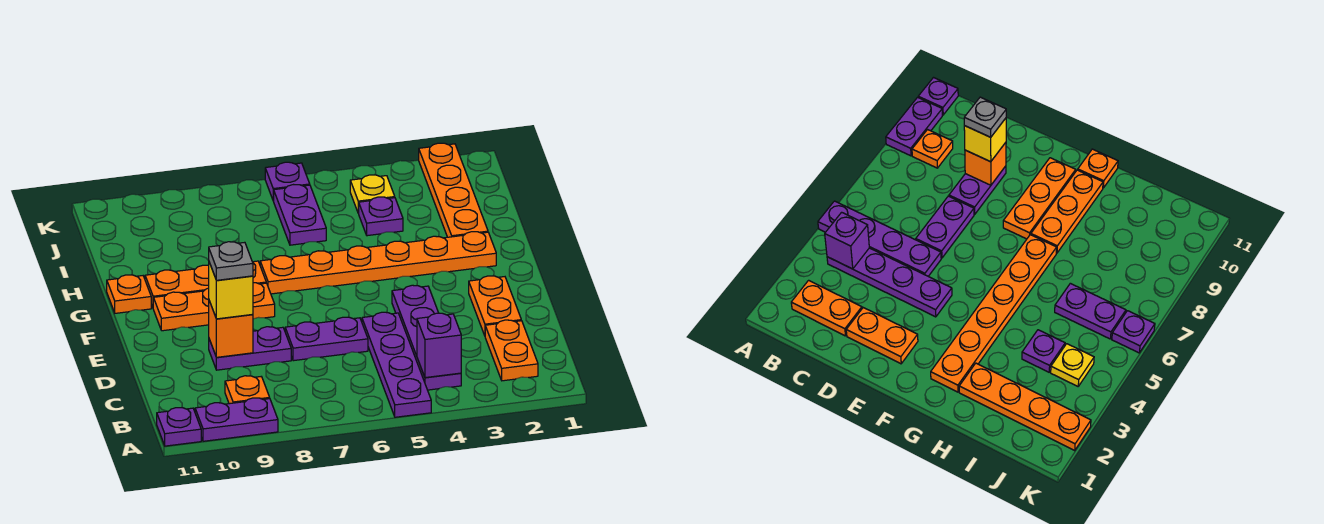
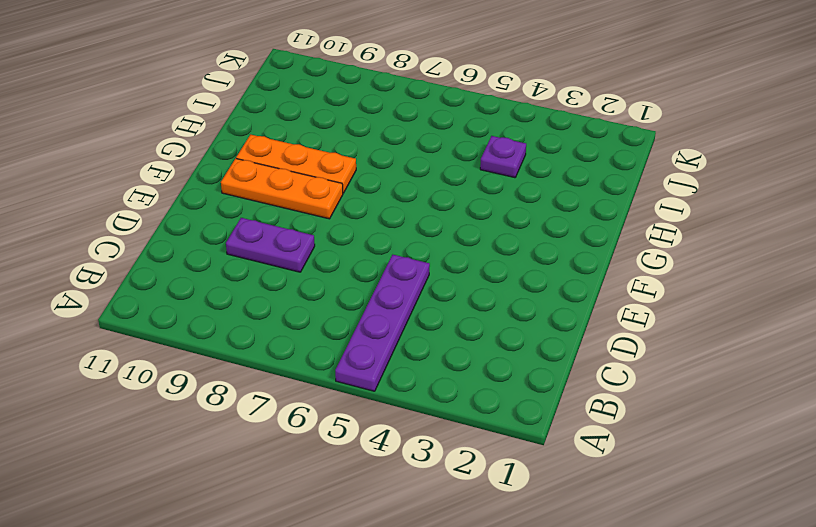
none -> purple plate A9:A10 level 1
none -> purple plate A11 level 1
none -> orange plate B2:C2 level 1

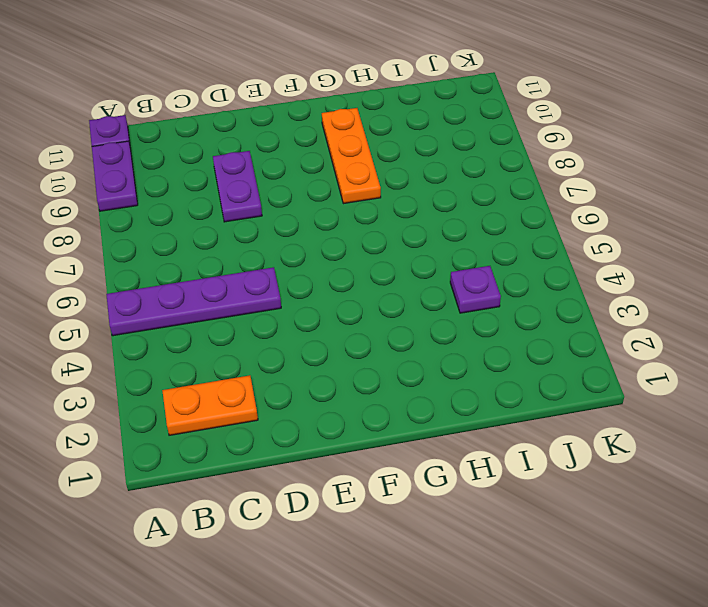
none -> purple plate B4:E4 level 1
none -> orange plate B9 level 1
none -> orange plate D2:E2 level 1

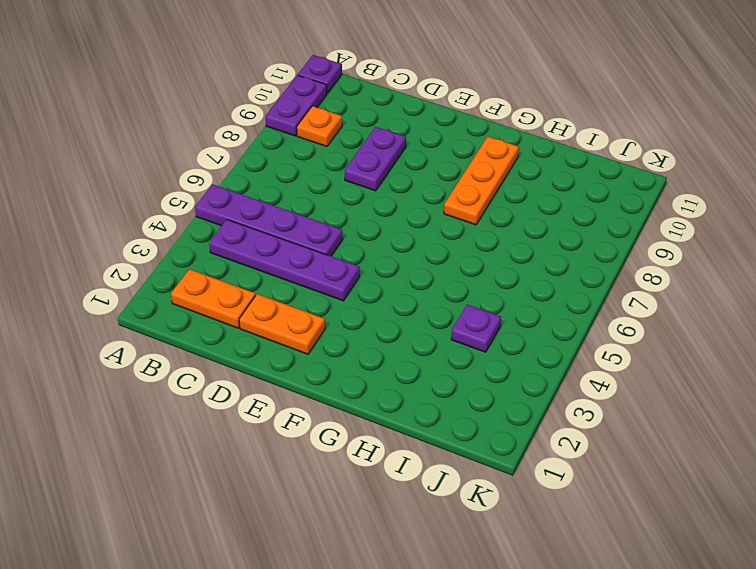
none -> purple plate D6:D7 level 1
none -> orange plate F8:F10 level 1
none -> orange plate G2:G7 level 1

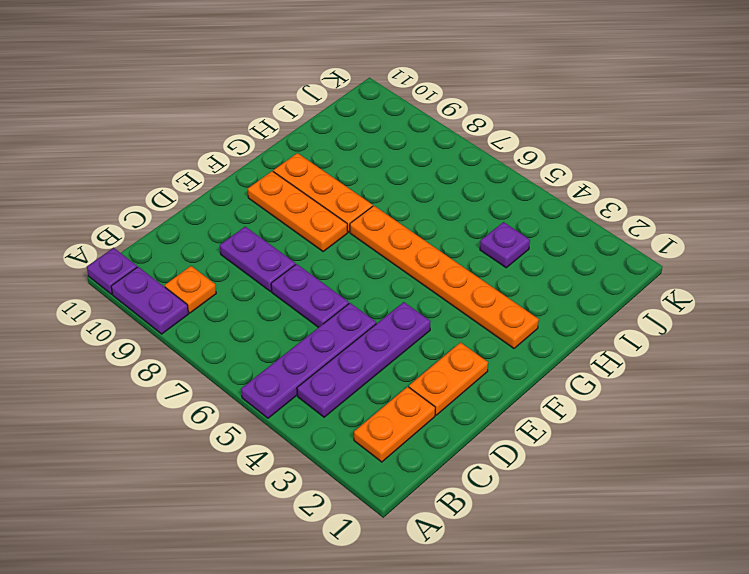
none -> orange plate G11 level 1
none -> orange plate H2:K2 level 1
none -> purple plate I6:J6 level 1

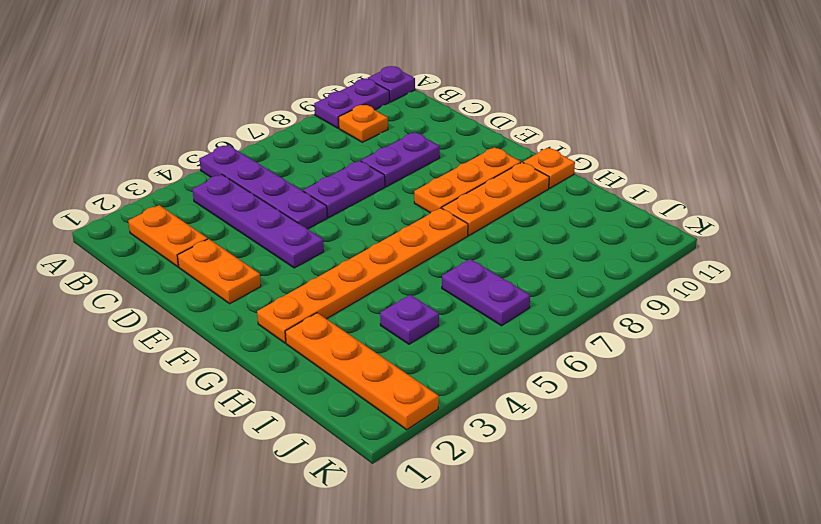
none -> yellow plate J4 level 1
none -> purple plate K6 level 1
none -> purple brick B4 level 2

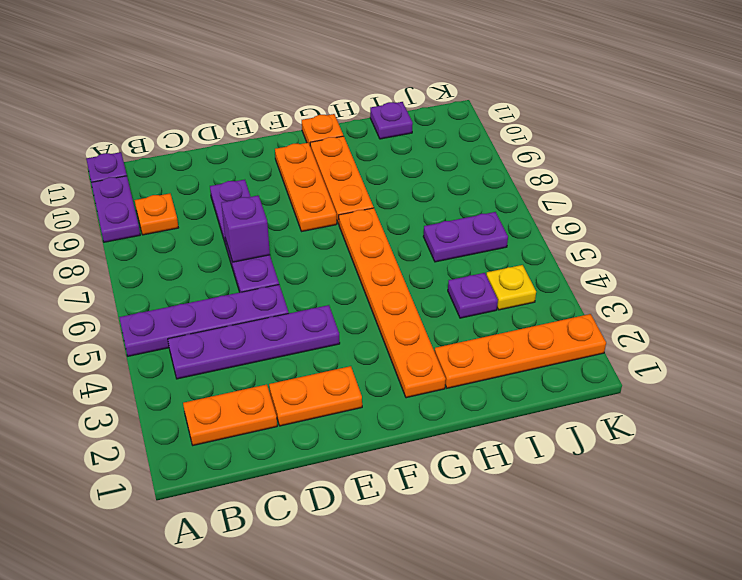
purple brick D7 level 2 -> purple brick B4 level 2
purple plate I11 level 1 -> purple plate K6 level 1
none -> orange brick D9 level 2
none -> yellow brick D9 level 3
none -> grey plate D9 level 4

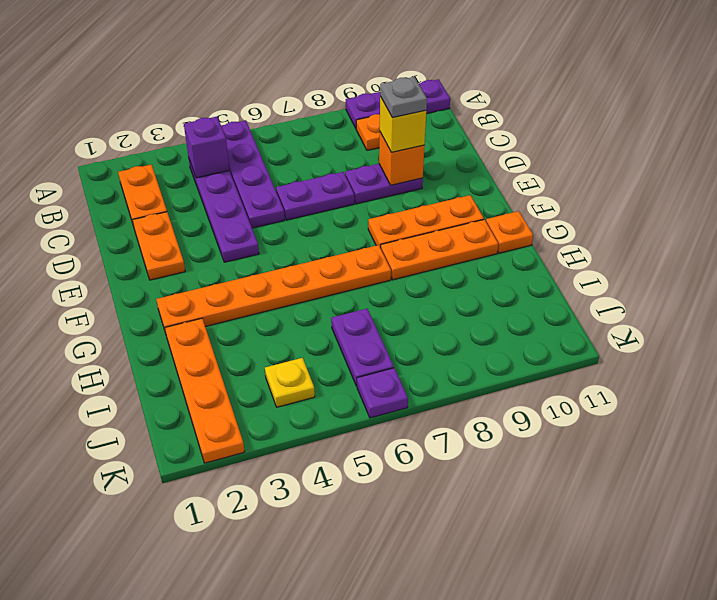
none -> purple plate I4 level 1

